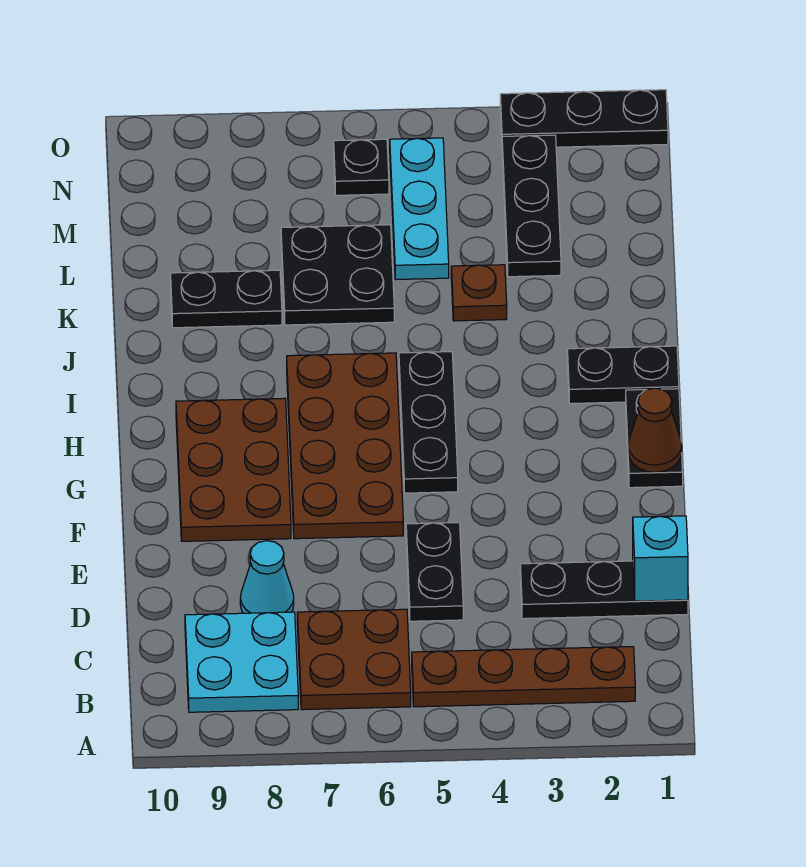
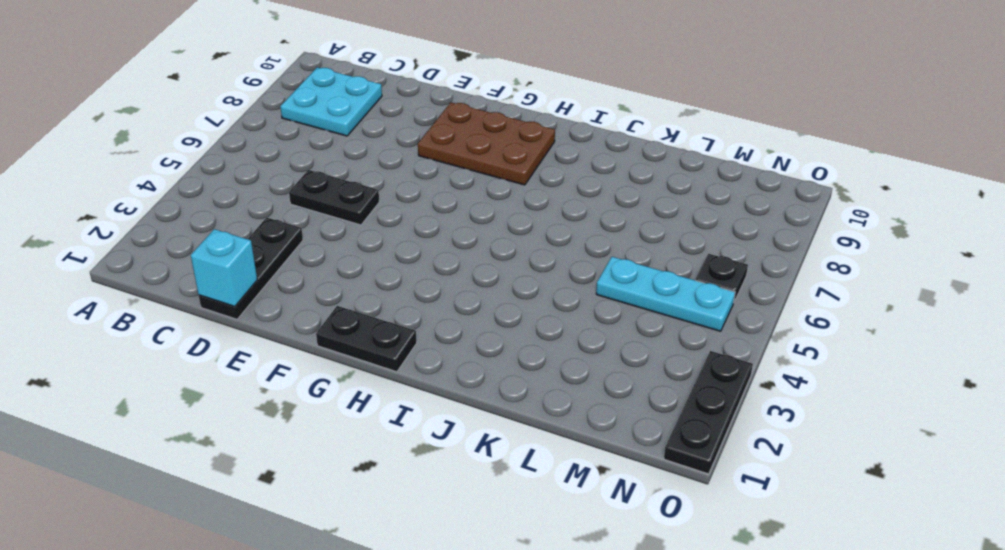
none -> brown plate B2:B5 level 1
none -> brown plate B6:C7 level 1
none -> cyan cone D8 level 1

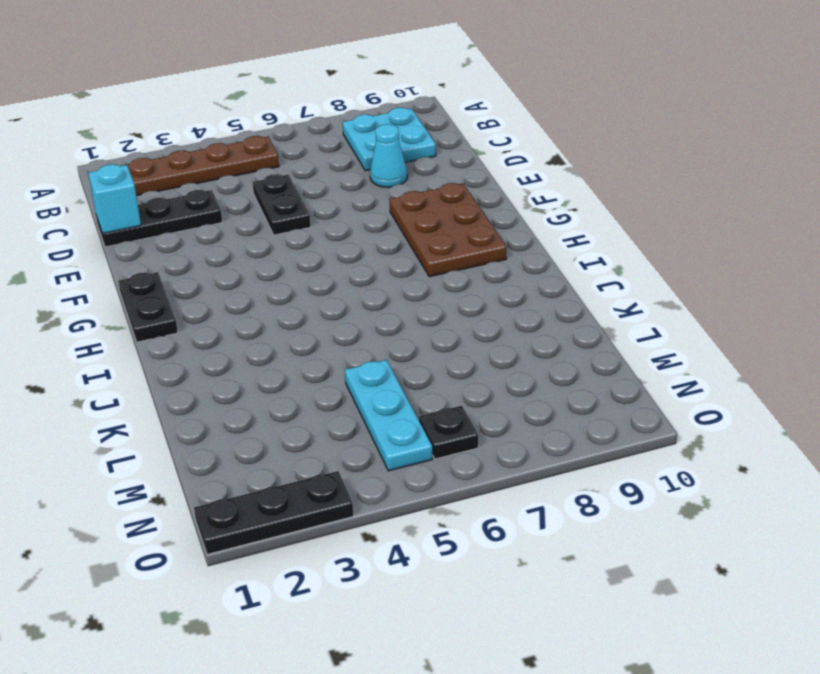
none -> brown plate B6:C7 level 1
none -> brown plate F6:I7 level 1
none -> black plate G5:I5 level 1

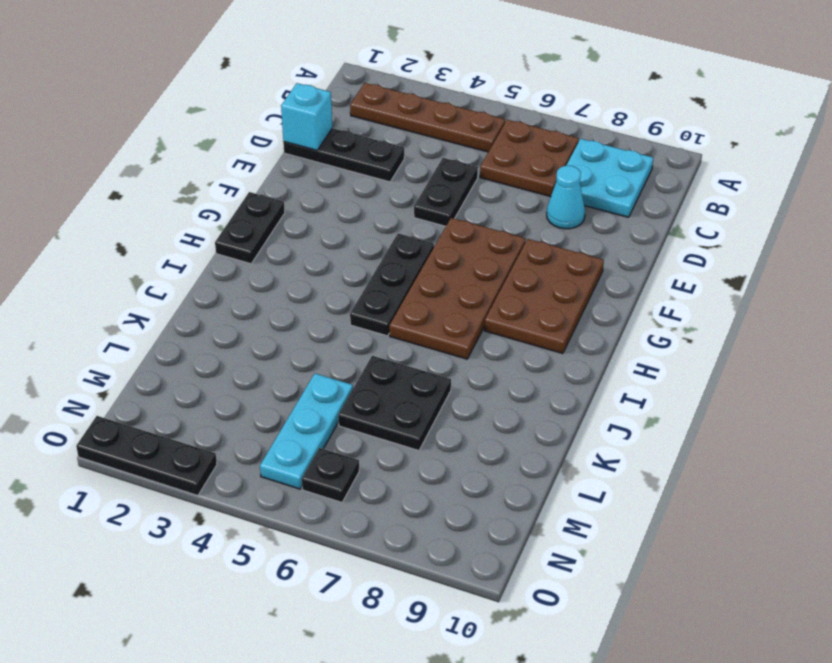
none -> black plate I1:I2 level 1
none -> brown plate K4 level 1
none -> black plate K8:K9 level 1

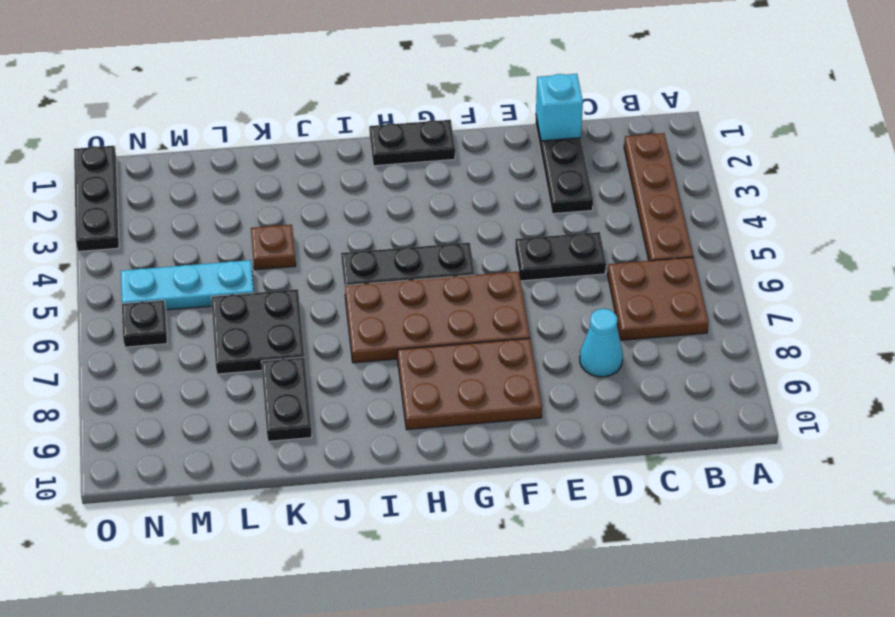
none -> cyan plate B8:C9 level 1
none -> black plate I1:I2 level 1
none -> black plate L3:N3 level 1

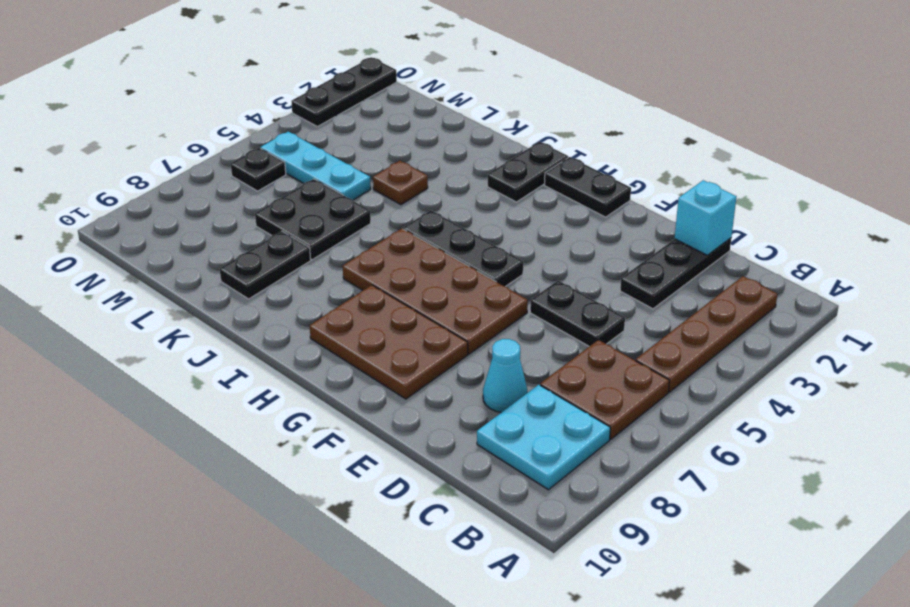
none -> black plate L3:N3 level 1
none -> brown cone G1 level 2

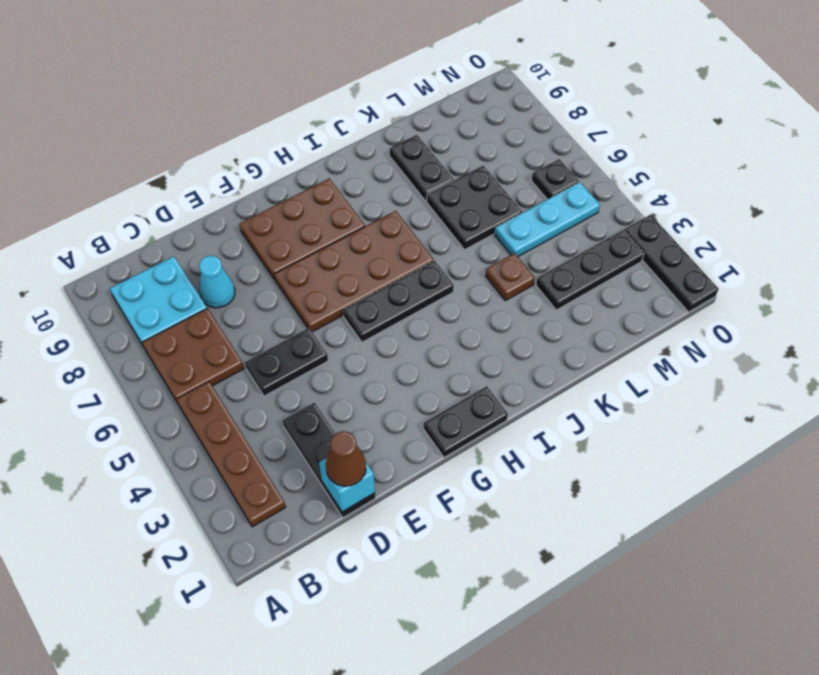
brown cone D1 level 3 -> brown cone G1 level 2
none -> black plate I1:I2 level 1

